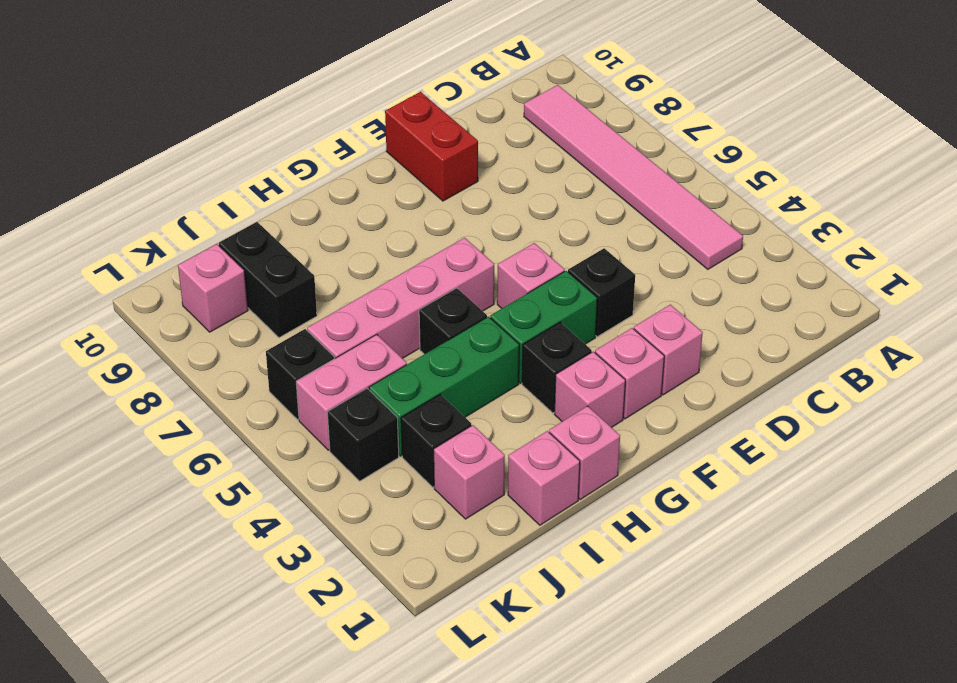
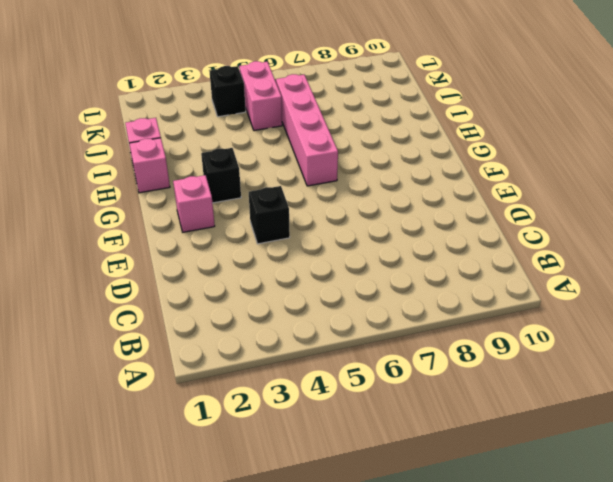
none -> pink tile B4:B9 level 1
none -> pink brick E2 level 1
none -> red brick E9:E10 level 1

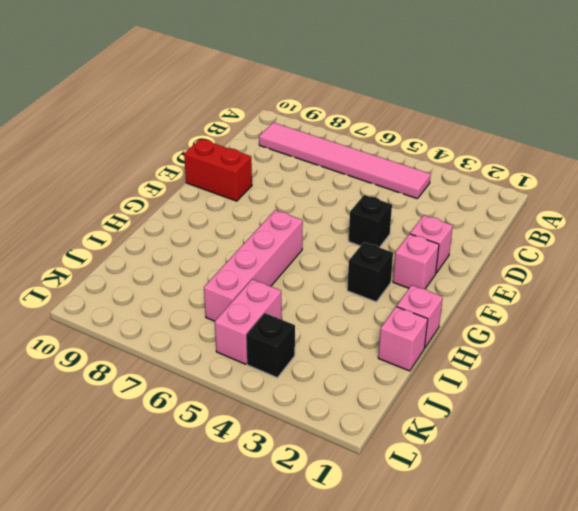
none -> green brick F4:G4 level 1
none -> pink brick F5 level 1
none -> pink brick G2 level 1

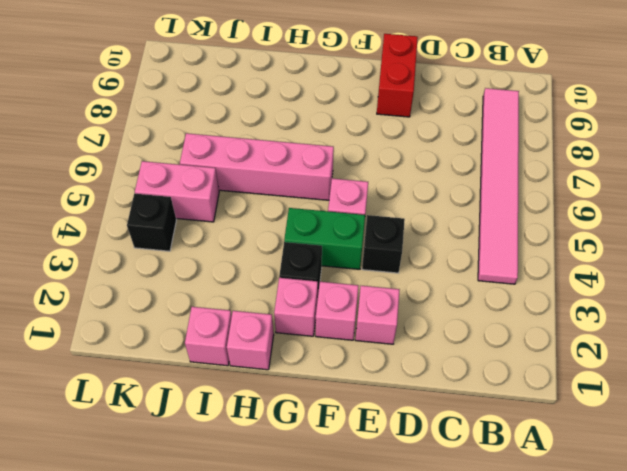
none -> green brick H4:J4 level 1
none -> black brick H5 level 1
none -> pink brick J2 level 1

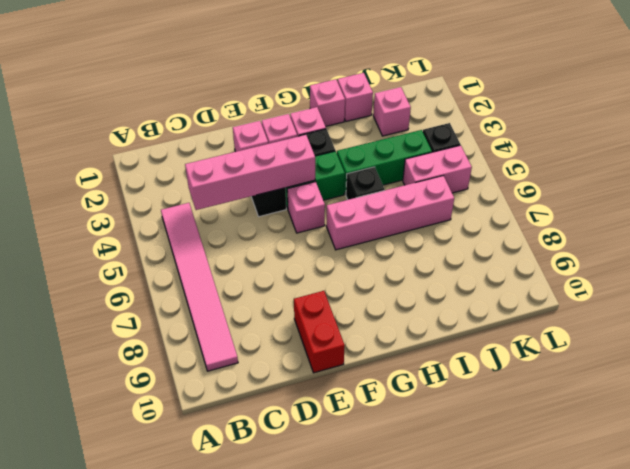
pink brick C4:F4 level 2 -> none
none -> black brick J3 level 1
none -> black brick J8:J9 level 1
none -> black brick K6 level 1

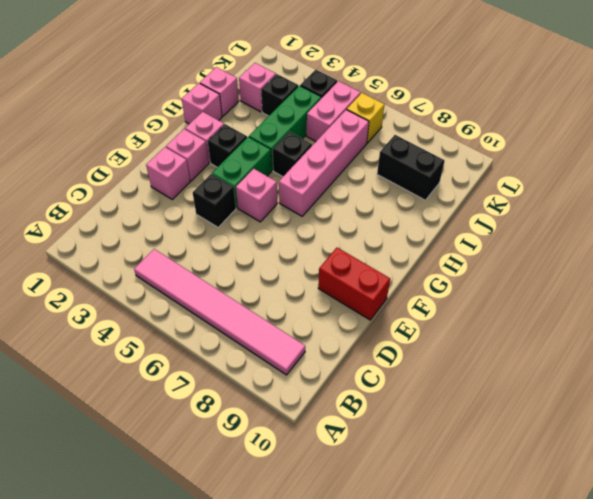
yellow brick K6 level 1 -> black brick K6 level 1
none -> pink brick K9 level 1

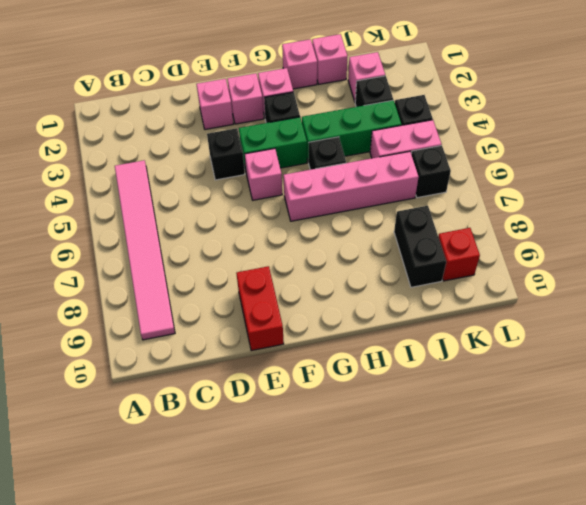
red brick K9 level 1 -> pink brick K9 level 1

